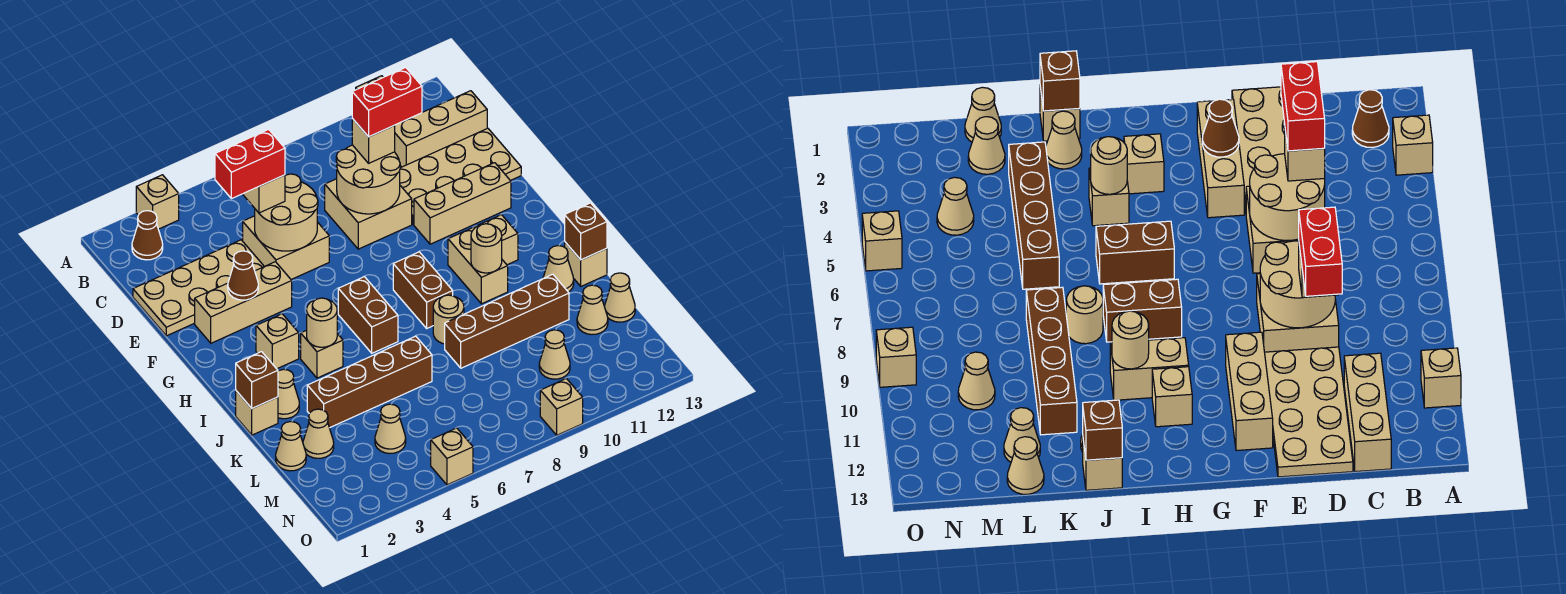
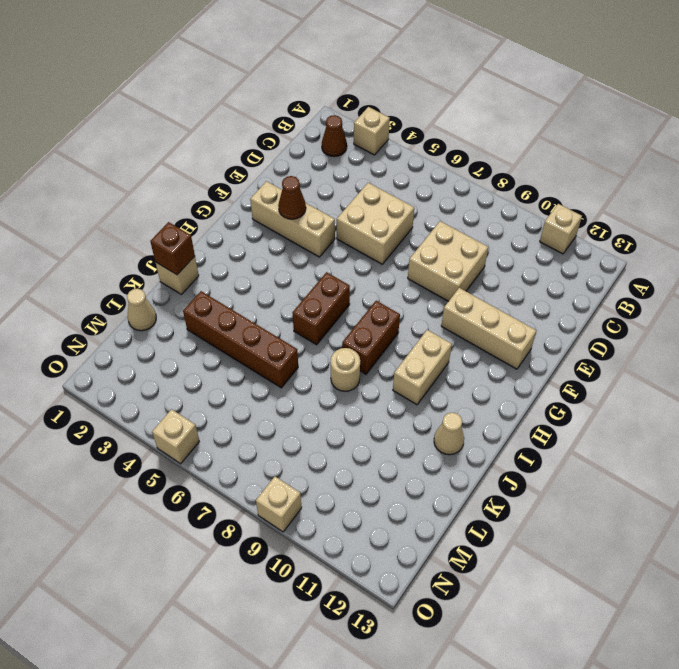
none -> tan brick C11:C13 level 1
none -> tan plate D1:E4 level 1
none -> tan plate D10:E13 level 1
none -> tan brick H3 level 1

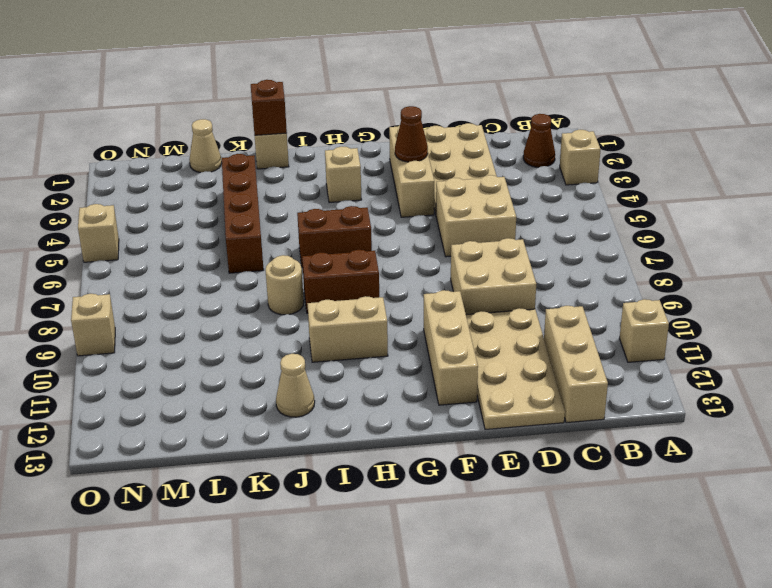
none -> tan brick H11 level 1
none -> tan brick I4 level 1
none -> tan cone J2 level 1
none -> tan brick J13 level 1

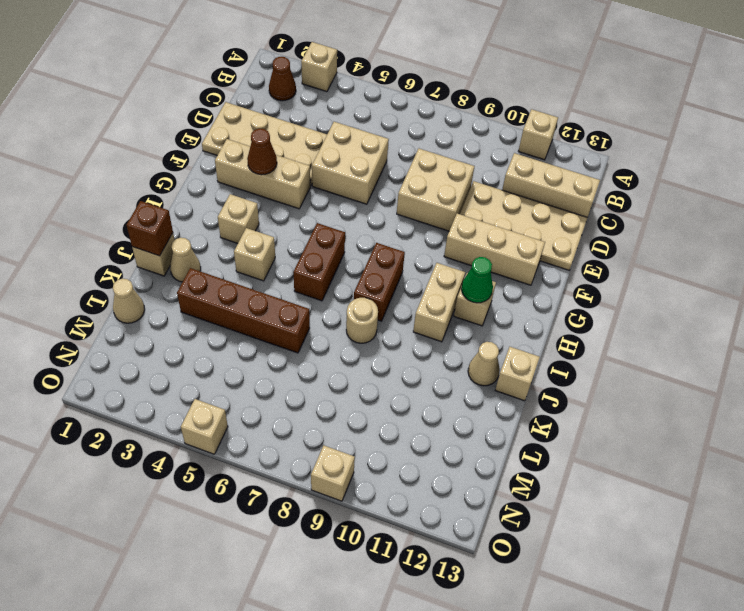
green cone H11 level 2 -> none
none -> brown brick K8:K11 level 1
none -> tan cone L2 level 1
none -> tan cone L12 level 1
none -> tan cone L13 level 1

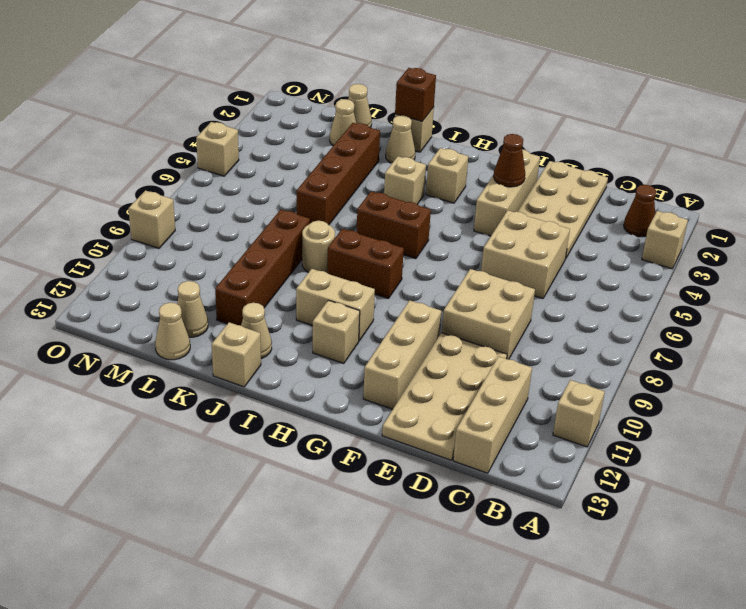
none -> tan cone M4 level 1
none -> tan cone M10 level 1
none -> tan round brick D5:E6 level 2
none -> tan round brick D8:E9 level 2

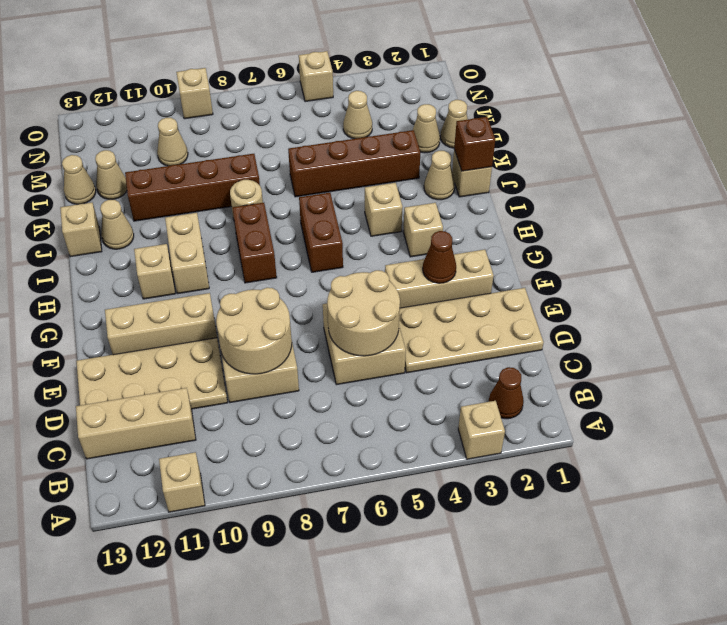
none -> tan round brick I4 level 2
none -> tan round brick I10 level 2
none -> brown brick J13 level 2
none -> tan brick D5 level 3

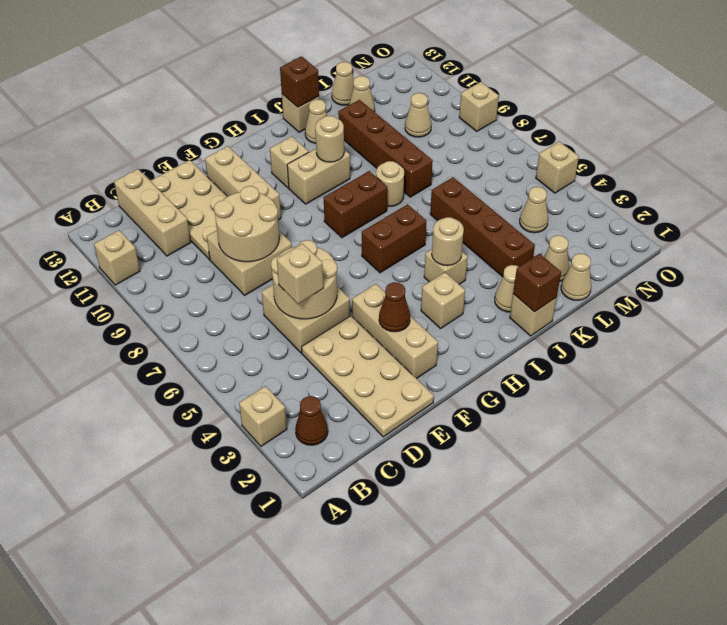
none -> tan brick D9 level 3
none -> red brick D4:D5 level 4
none -> red brick D9:D10 level 4

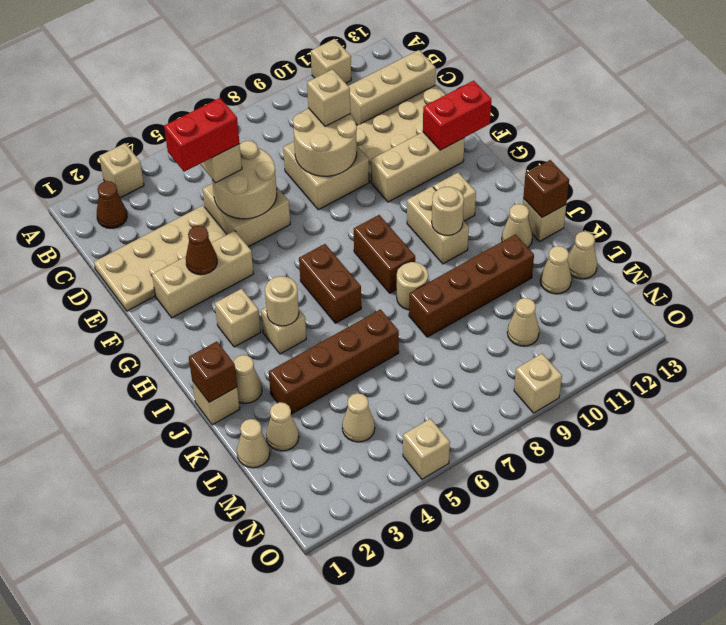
red brick F12:F13 level 2 -> red brick D9:D10 level 4

